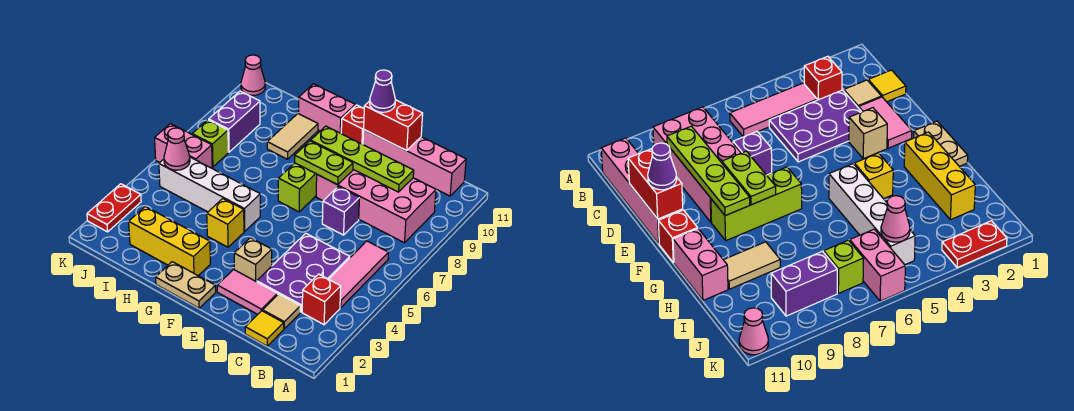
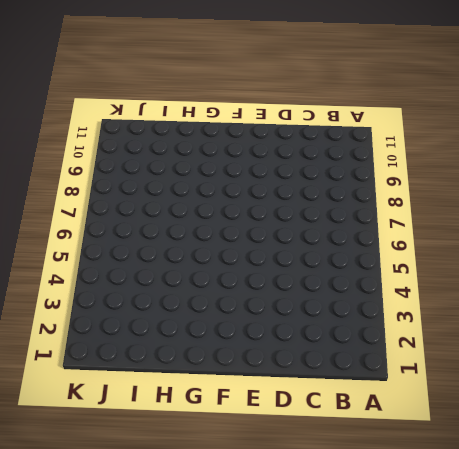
none -> red brick B3 level 1
none -> pink tile B4:B6 level 1
none -> pink brick B8:E9 level 1

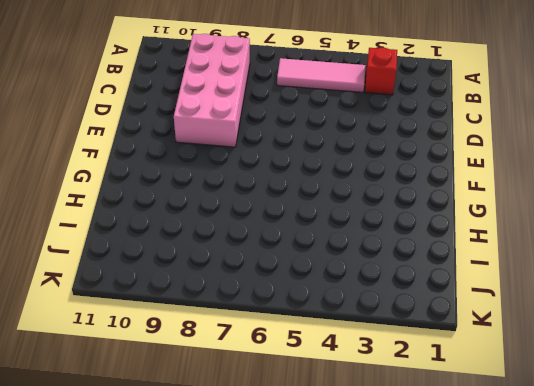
none -> pink brick B11:E11 level 1
none -> yellow tile C1 level 1
none -> tan tile C2 level 1

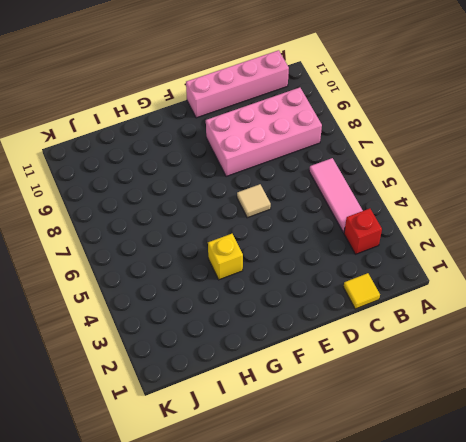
tan tile E6 level 1 -> tan tile C2 level 1
none -> purple plate C3:D5 level 1
none -> pink tile D2:E2 level 1
none -> purple brick D7 level 1

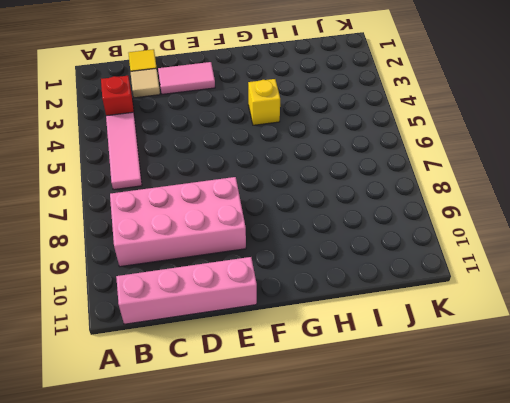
none -> purple plate C3:D5 level 1
none -> purple brick D7 level 1
none -> tan brick E3 level 1

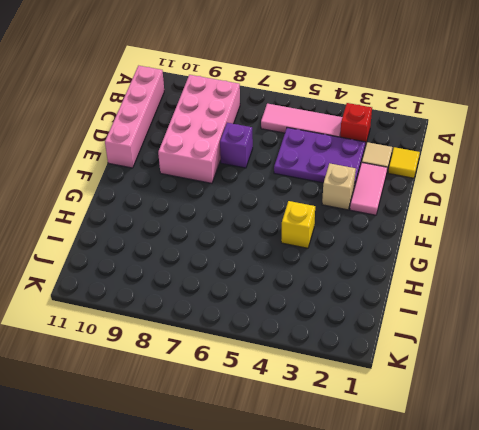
none -> tan plate F1:G1 level 1
none -> lime brick F7:F9 level 1
none -> red brick F11 level 1

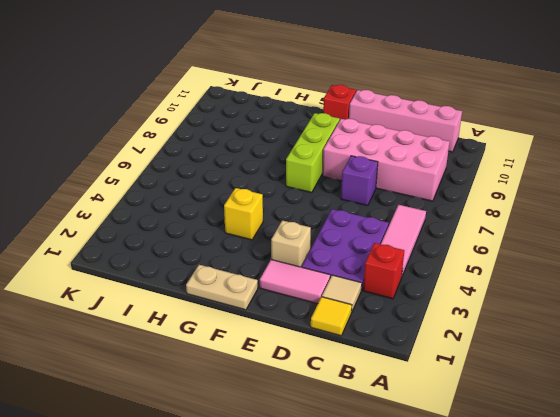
none -> yellow brick G2:I2 level 1
none -> white brick G5:J5 level 1
none -> pink brick G11:H11 level 1

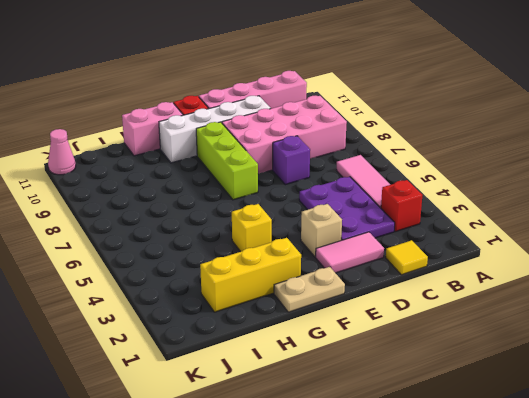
white brick D10:G10 level 1 -> white brick G5:J5 level 1
none -> tan tile C2 level 1
none -> tan tile H9:H10 level 1
none -> pink brick J6:K6 level 1

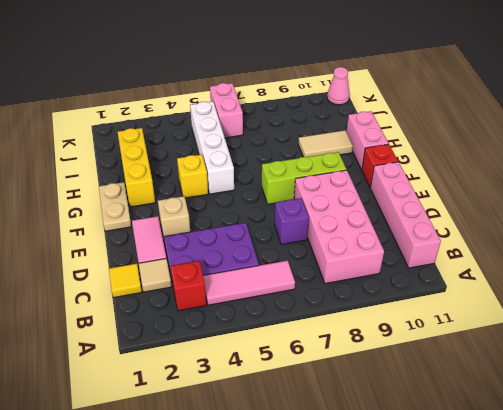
none -> lime brick J7 level 1
none -> purple brick J8:J9 level 1
none -> red plate K2:K3 level 1

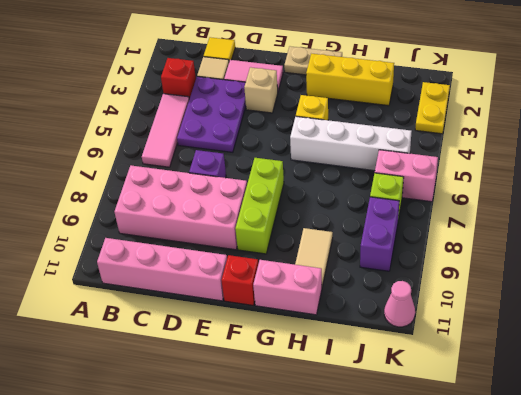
yellow plate K2:K3 level 1 -> red plate K2:K3 level 1
none -> lime plate C9:F9 level 2
none -> red brick D11:E11 level 2
none -> lime plate E8:F8 level 2

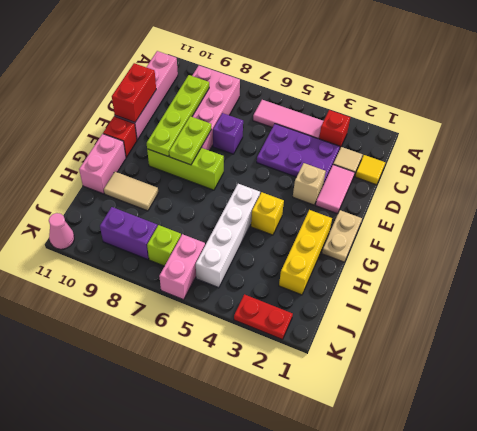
none -> pink cone J5 level 2
none -> purple cone E11 level 3

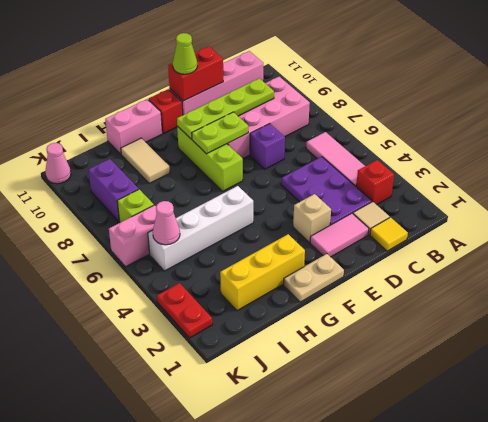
lime cone E11 level 3 -> purple cone E11 level 3
none -> yellow brick G4 level 1

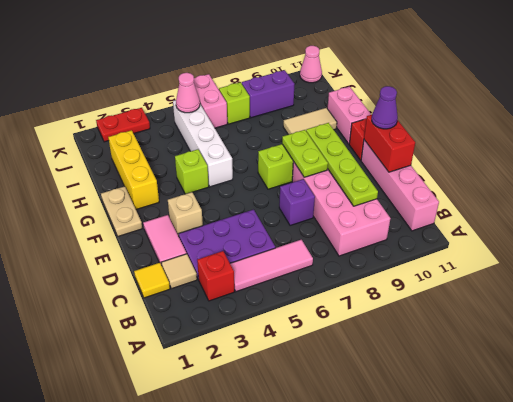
lime brick G4 level 1 -> yellow brick G4 level 1

